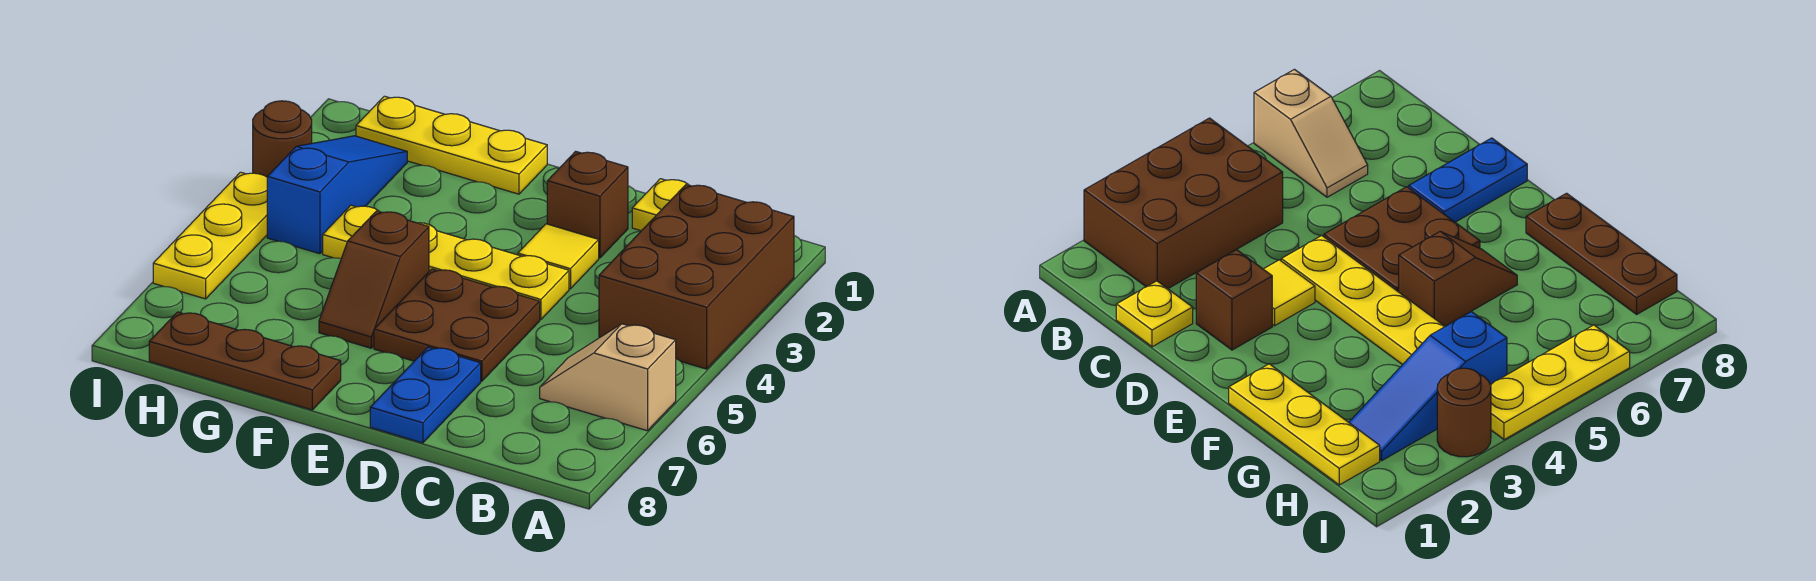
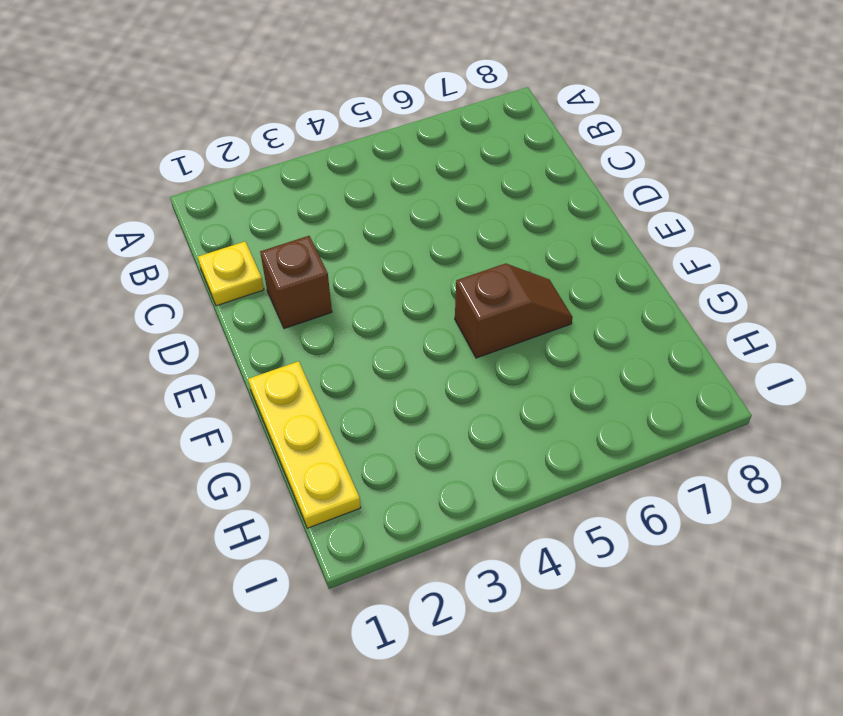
none -> brown brick A2:B4 level 1
none -> tan slope A6:B6 level 1 top A
none -> yellow tile D3 level 1

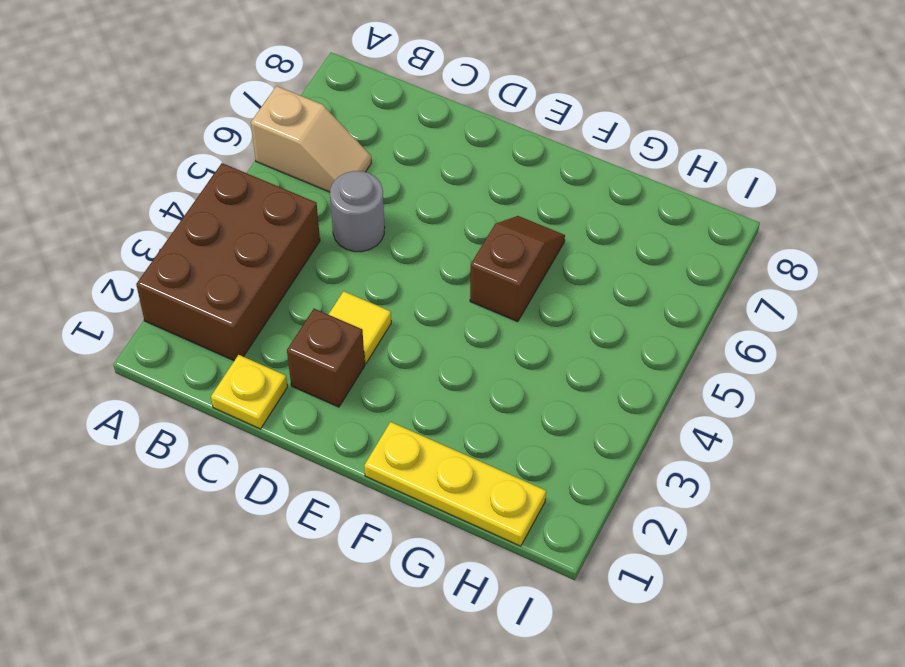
grey round brick C5 level 1 -> none
none -> yellow plate D4:G4 level 1
none -> brown plate D5:E6 level 1
none -> blue plate D7:D8 level 1

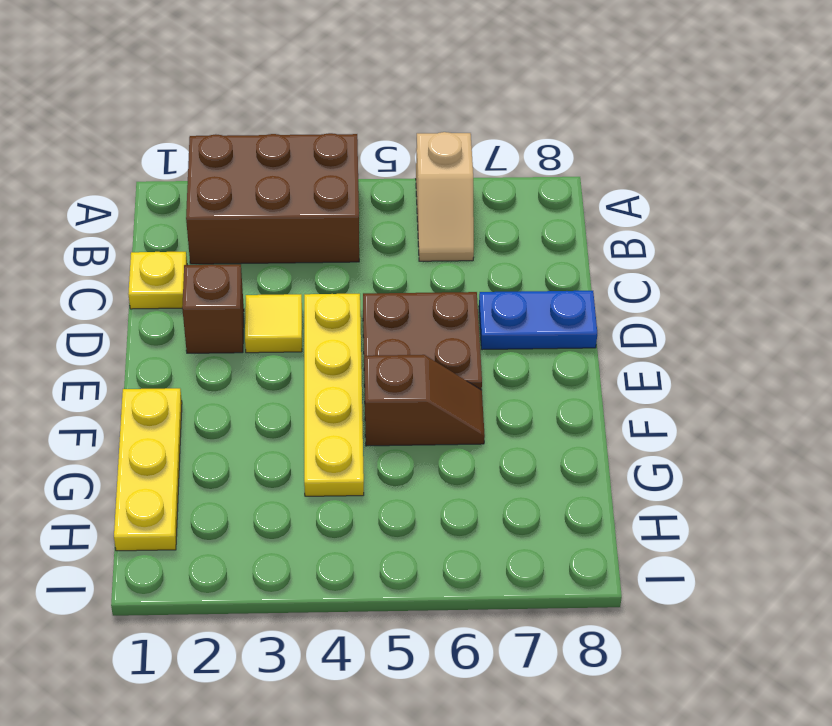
none -> brown plate F8:H8 level 1
none -> blue slope H2:H4 level 1 top 4
none -> brown round brick I3 level 1

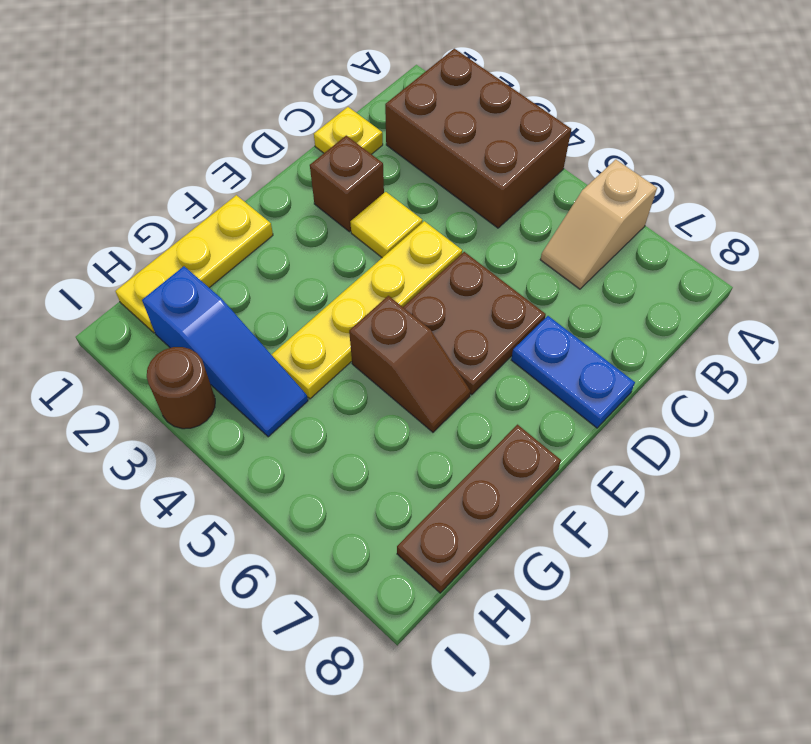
blue slope H2:H4 level 1 top 2 -> blue slope H2:H4 level 1 top 4
none -> yellow plate I4:I6 level 1

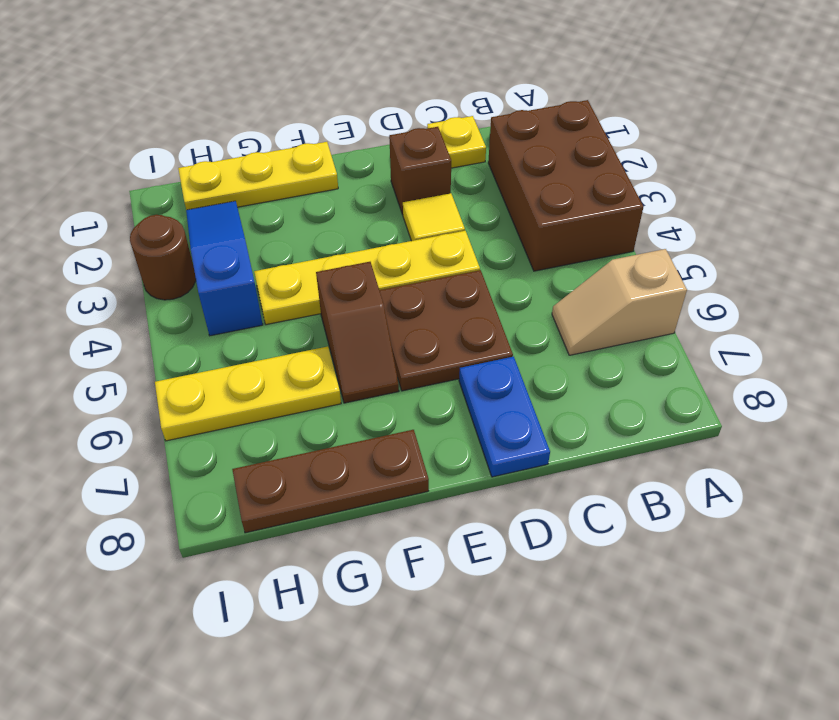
yellow plate G6:I6 level 1 -> yellow plate I4:I6 level 1

